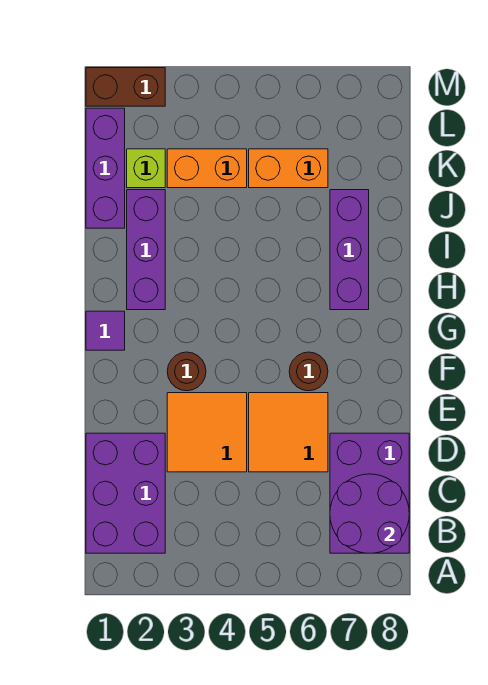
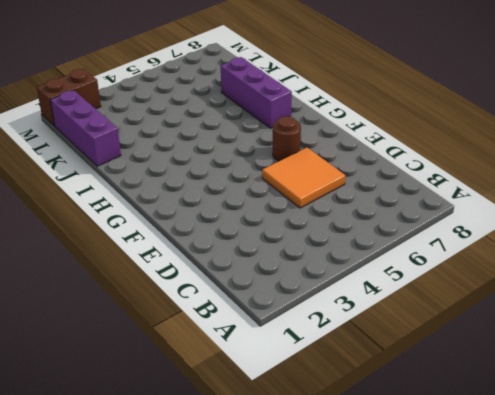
none -> purple brick B1:D2 level 1
none -> purple brick B7:D8 level 1
none -> orange tile D3:E4 level 1

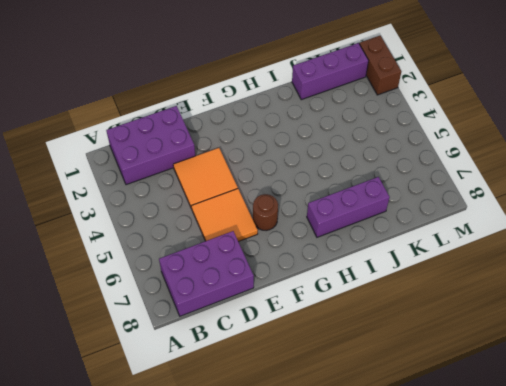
none -> brown round brick F3 level 1
none -> purple tile G1 level 1
none -> purple brick H2:J2 level 1

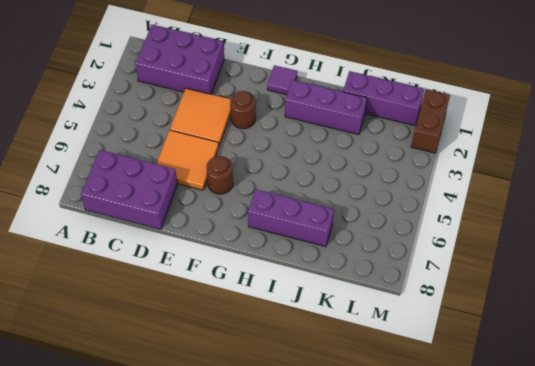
none -> lime brick K2 level 1
none -> orange brick K3:K4 level 1
none -> orange brick K5:K6 level 1

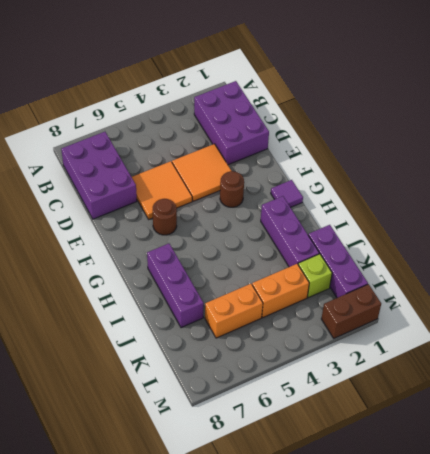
none -> purple round brick B7:C8 level 2

